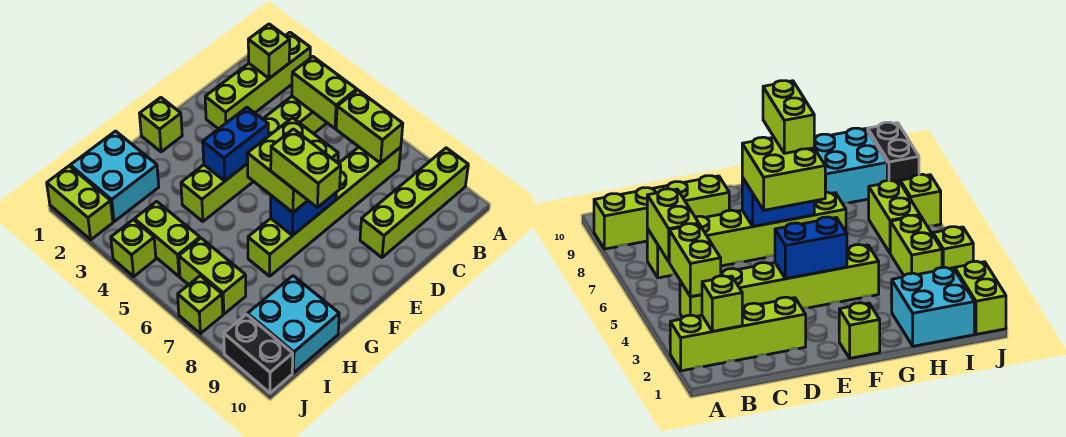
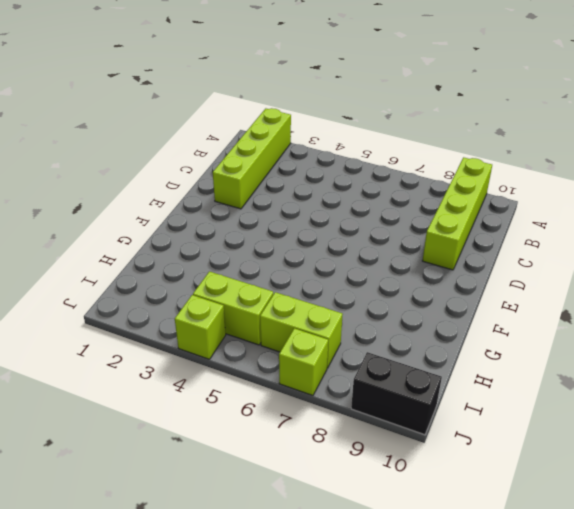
none -> lime brick B4:G4 level 1
none -> lime brick B7:G7 level 1
none -> lime brick F1 level 1

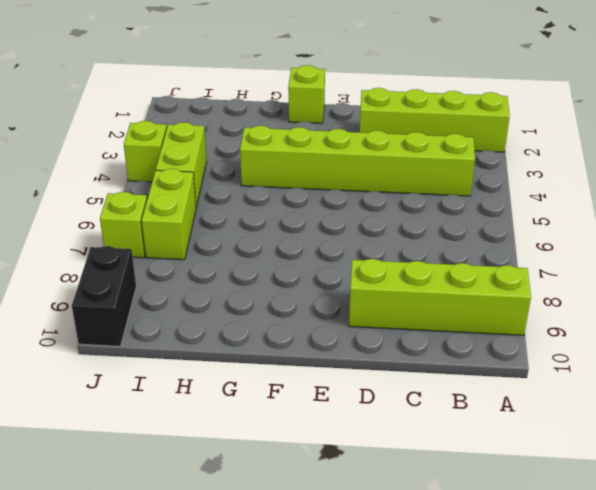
none -> lime brick B7:G7 level 1
none -> cyan brick H1:I2 level 1
none -> cyan brick H9:I10 level 1

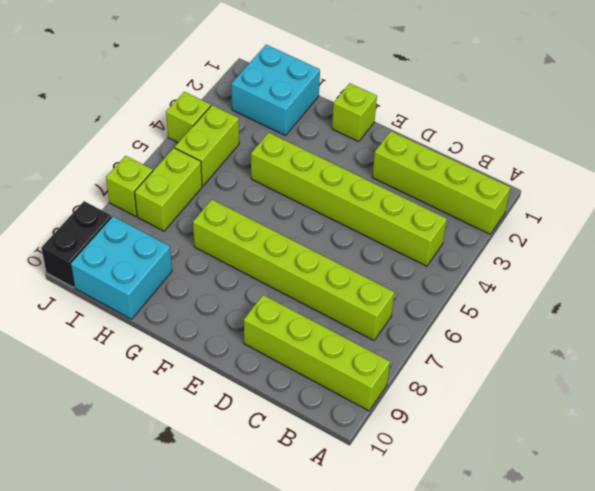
none -> lime brick J1:J2 level 1
none -> lime brick B2 level 2
none -> lime brick B4:B5 level 2

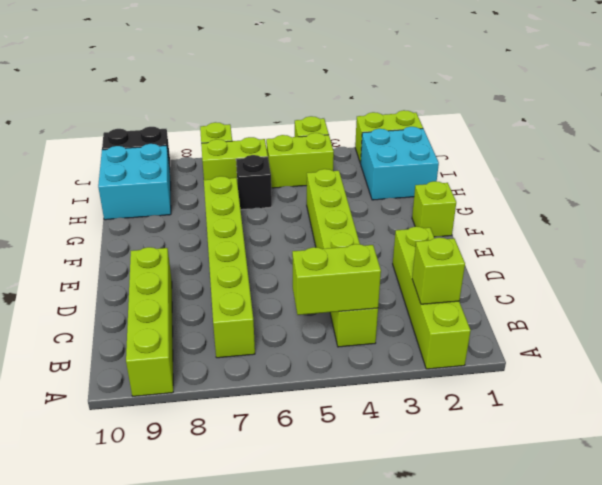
black brick H6 level 1 -> none
none -> lime brick B6:B7 level 2
none -> blue brick E4:F4 level 2
none -> blue brick E7:F7 level 2

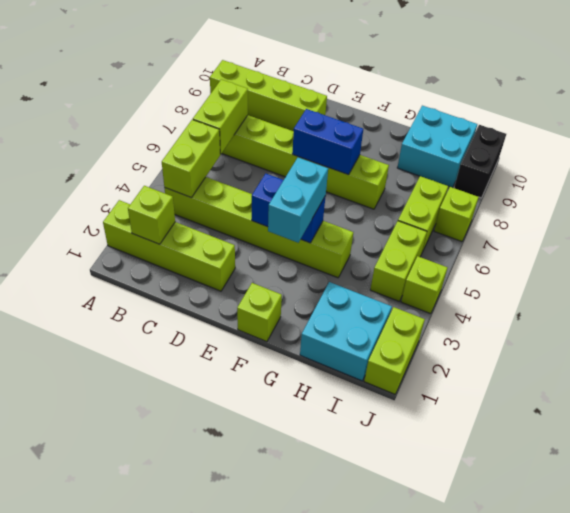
cyan brick F3:F4 level 3 -> none
none -> lime brick E6:F7 level 3
none -> lime brick F7:F8 level 4

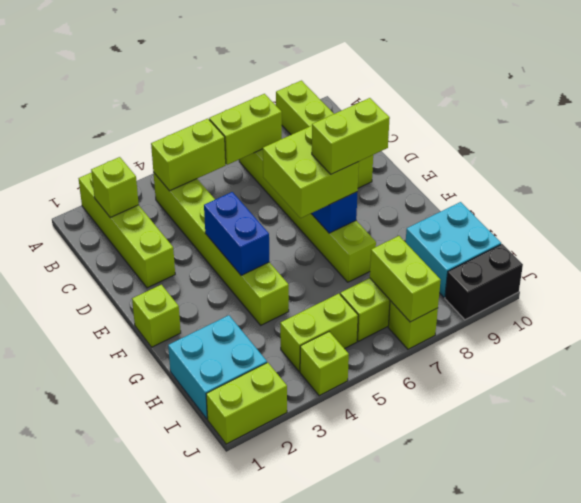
lime brick I7:J7 level 2 -> none

